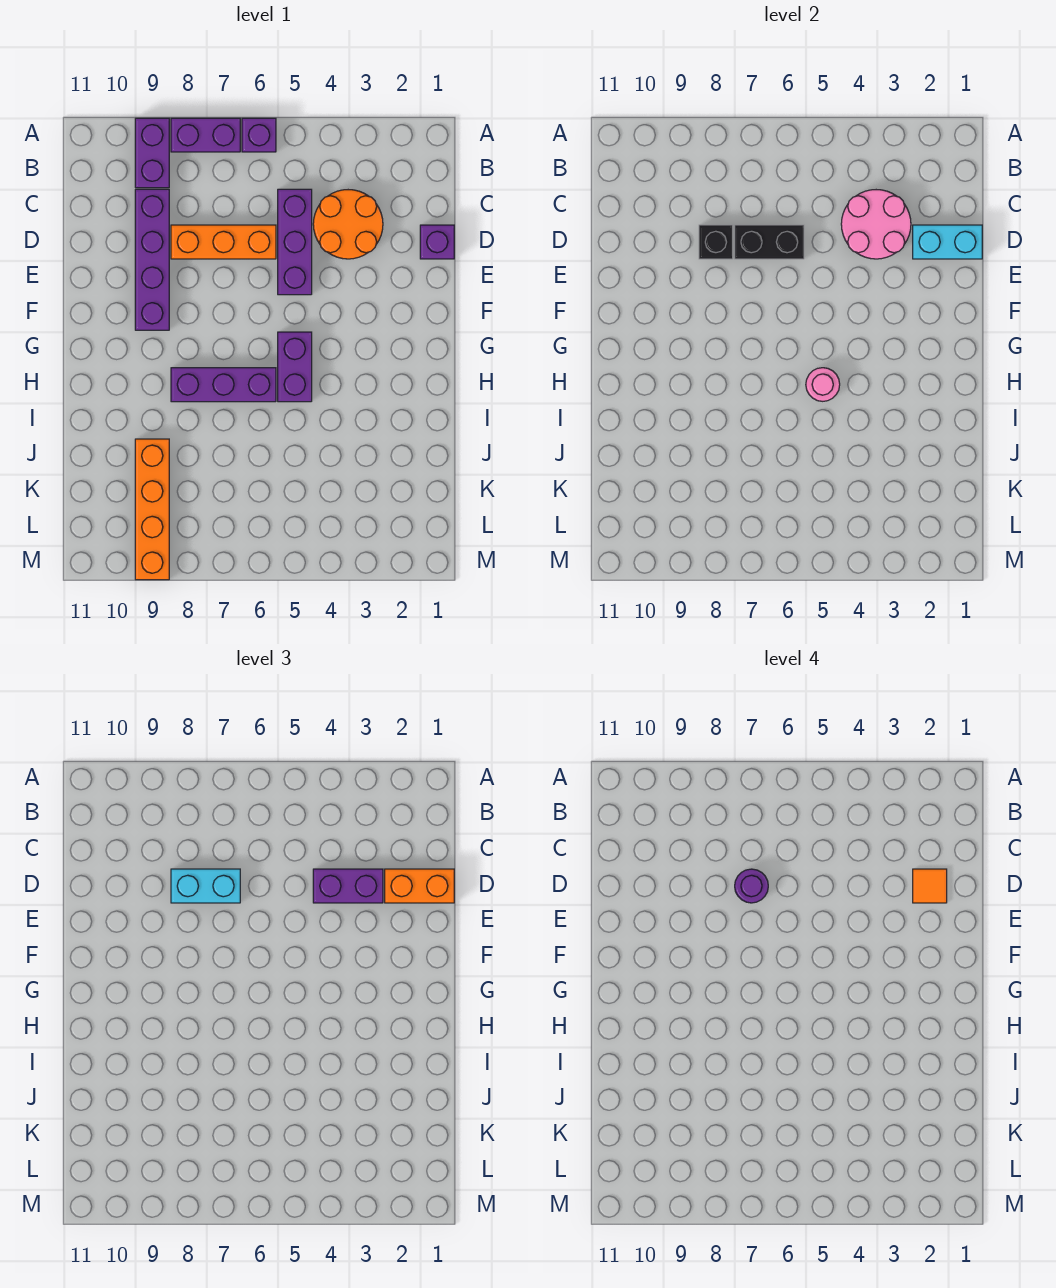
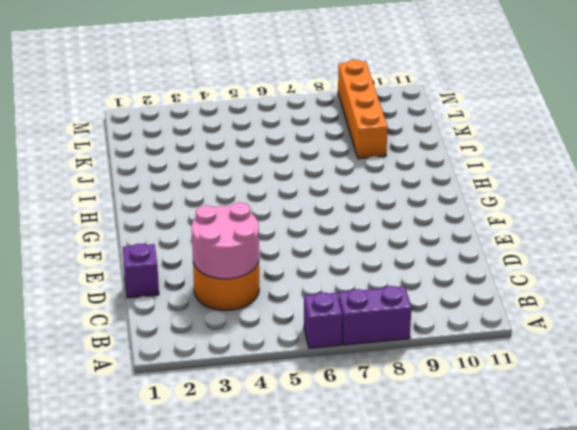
none -> purple brick A9:B9 level 1
none -> purple brick C5:E5 level 1
none -> purple brick C9:F9 level 1

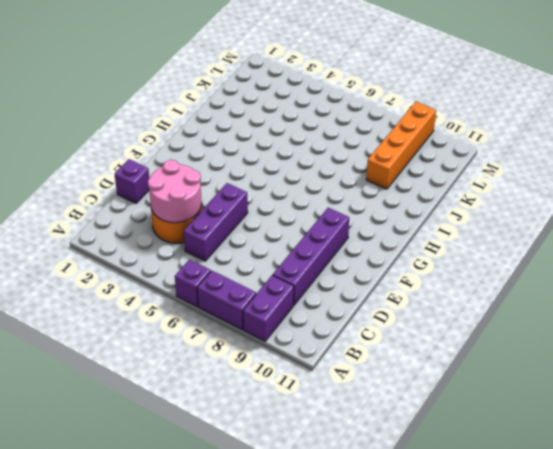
none -> orange brick D6:D8 level 1
none -> purple brick G5:H5 level 1
none -> purple brick H6:H8 level 1

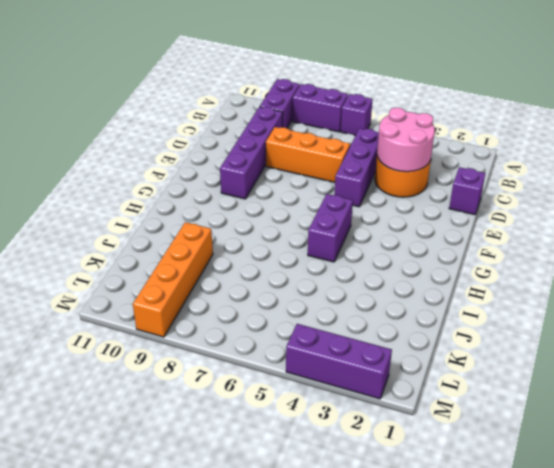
purple brick M2:M4 level 1 -> purple brick H6:H8 level 1
none -> cyan brick D1:D2 level 2
none -> black brick D6:D7 level 2
none -> black brick D8 level 2

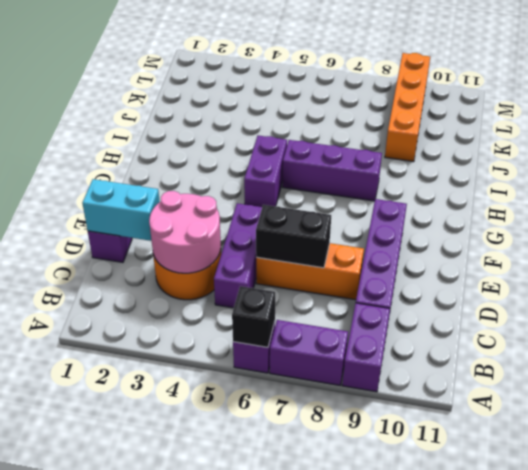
black brick A6 level 2 -> black brick D8 level 2
none -> pink round brick H5 level 2
none -> orange brick D1:D2 level 3
none -> purple brick D3:D4 level 3

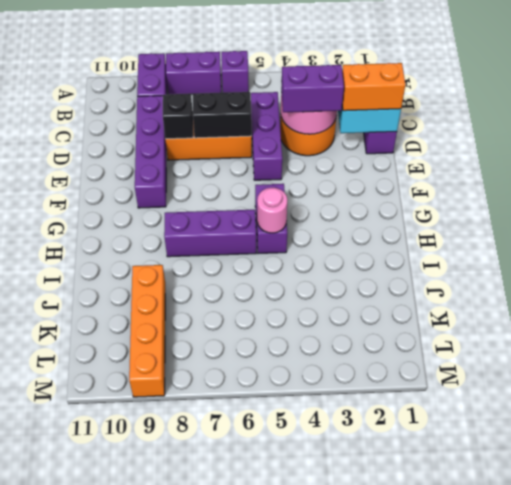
none -> cyan brick D7:D8 level 3
none -> orange tile D2 level 4
none -> purple round brick D7 level 4

